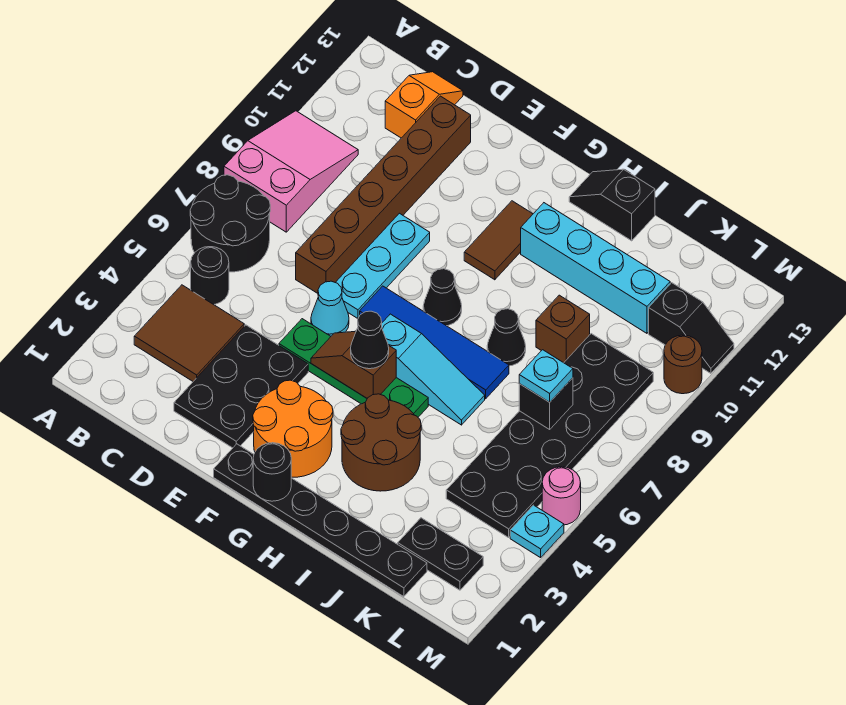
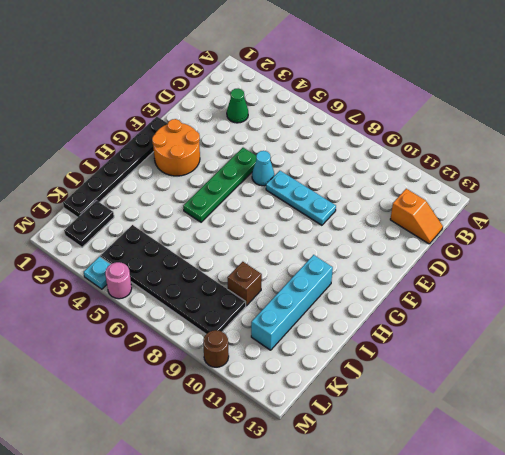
green cone C3 level 1 -> brown tile B3:C4 level 1
none -> black round brick A6:B7 level 1
none -> pink slope A8:B10 level 1 top 8
none -> black round brick B5 level 1
none -> black plate D2:E4 level 1

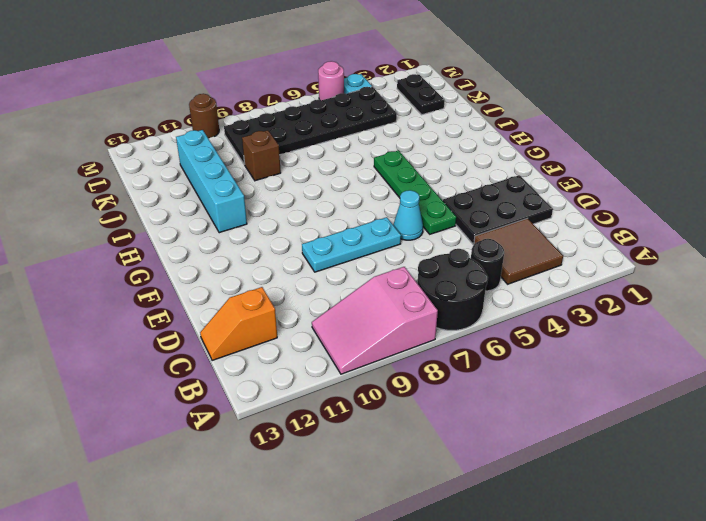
none -> brown brick D7:D12 level 1
none -> black plate F1:K1 level 1
none -> orange round brick F2:G3 level 1
none -> blue tile F7:I7 level 1

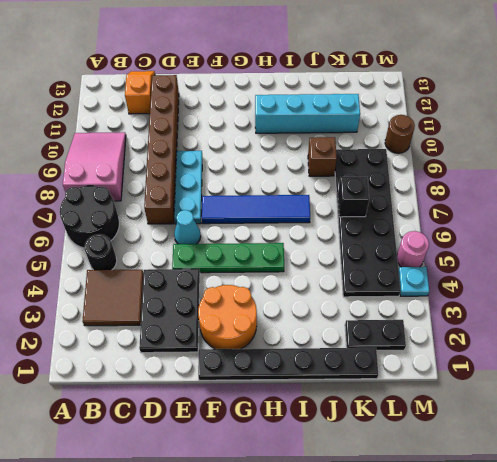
none -> cyan slope G6:I6 level 1 top G
none -> black cone G8 level 1
none -> brown tile G10:G11 level 1
none -> brown round brick H3:I4 level 1

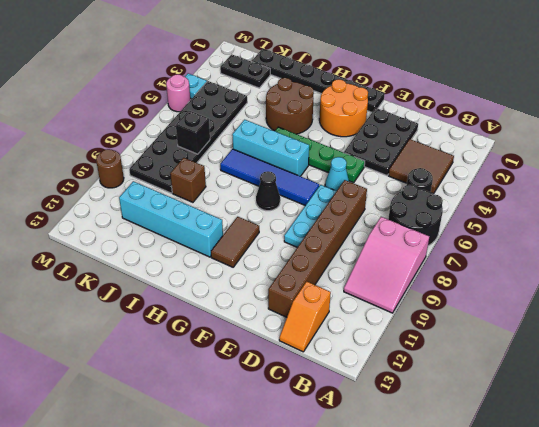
cyan brick G6:I6 level 1 -> cyan slope G6:I6 level 1 top G
none -> black slope H13:I13 level 1 top I
none -> black cone I8 level 1
none -> black slope L11:M11 level 1 top L
none -> brown slope F5:G5 level 2 top G

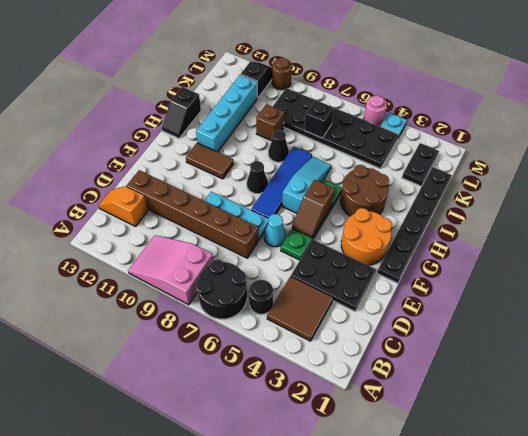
none -> black round brick G1 level 2
none -> black cone G5 level 3
none -> cyan plate K7 level 3

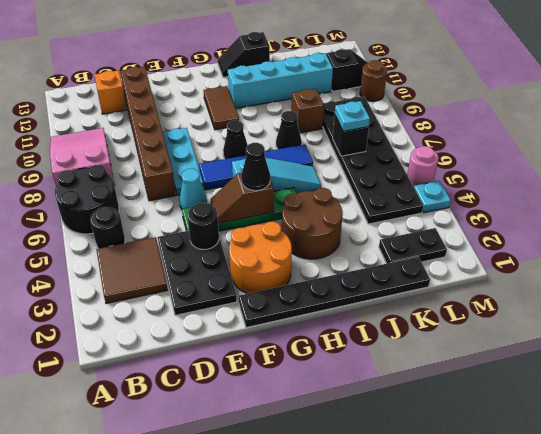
black round brick E4 level 2 -> black round brick G1 level 2

